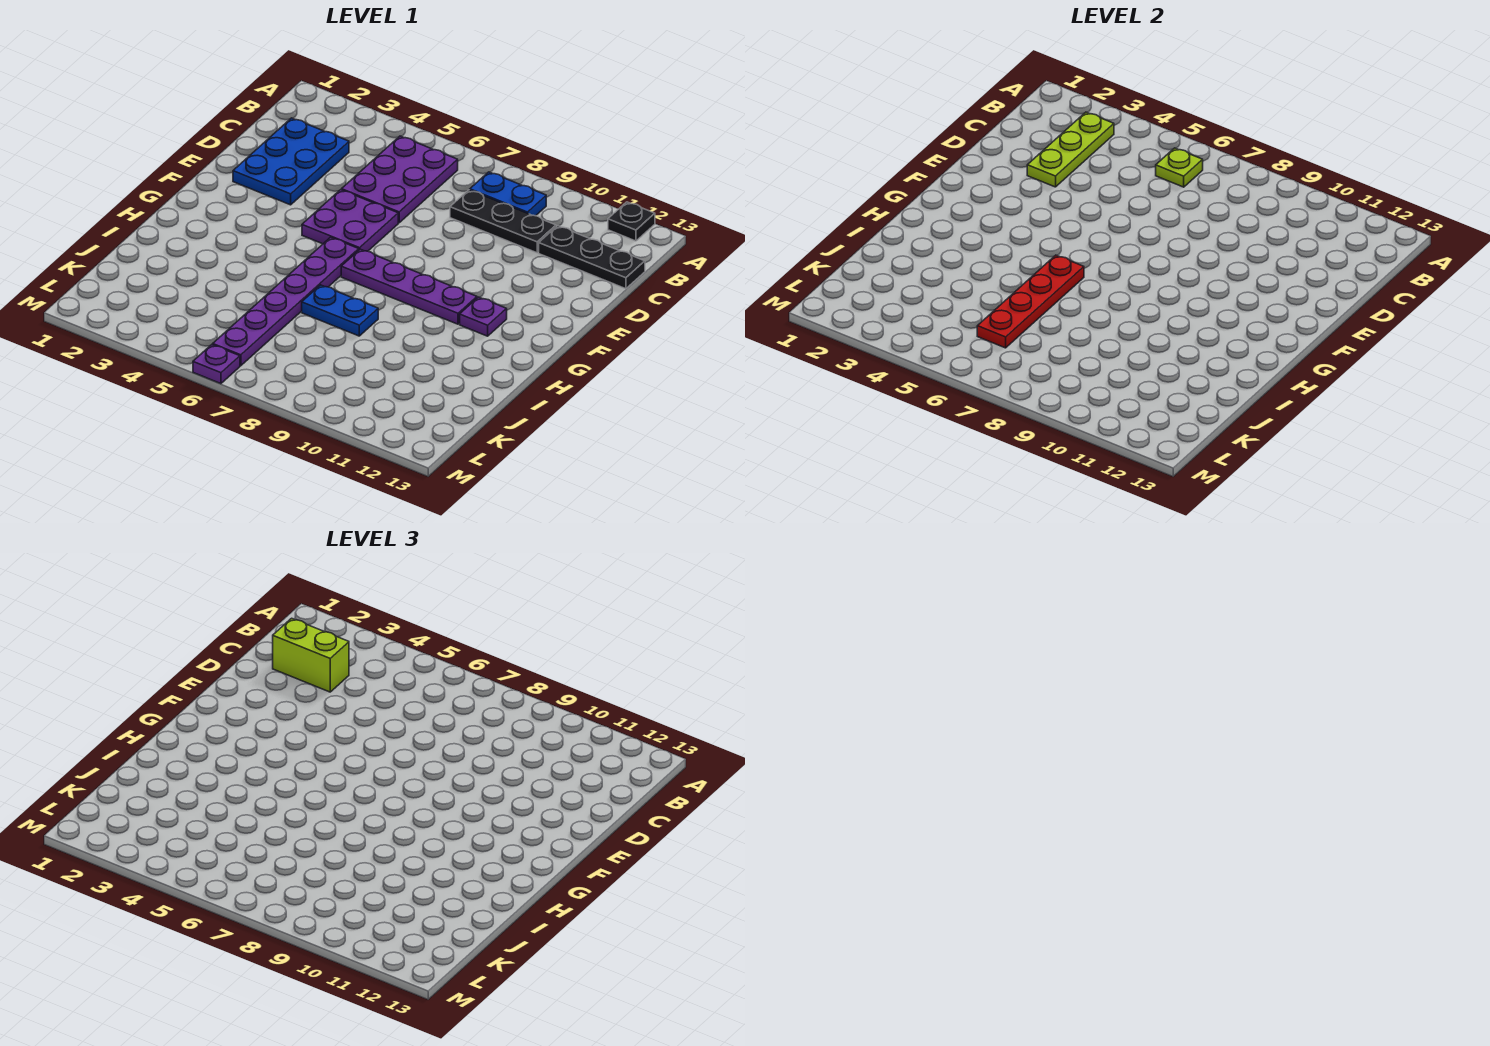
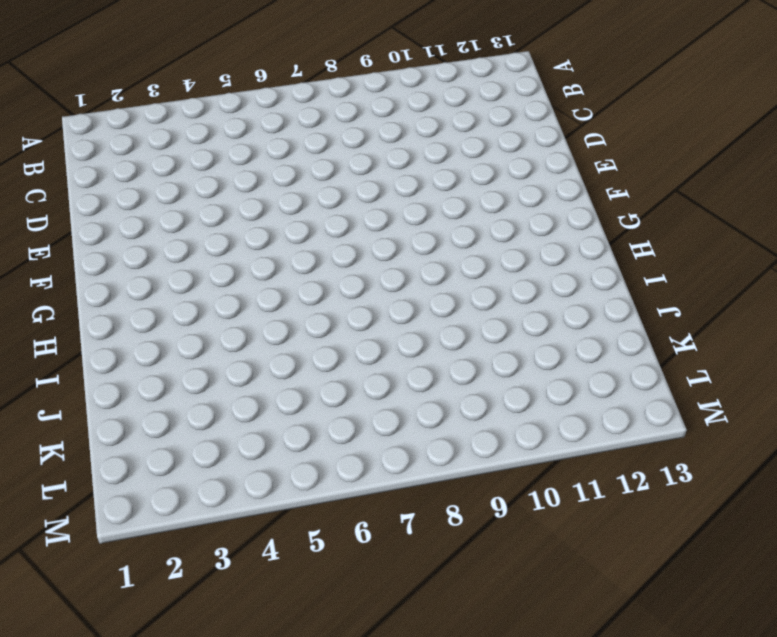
none -> black plate A12 level 1
none -> purple plate B5:D6 level 1
none -> blue plate B8:B9 level 1

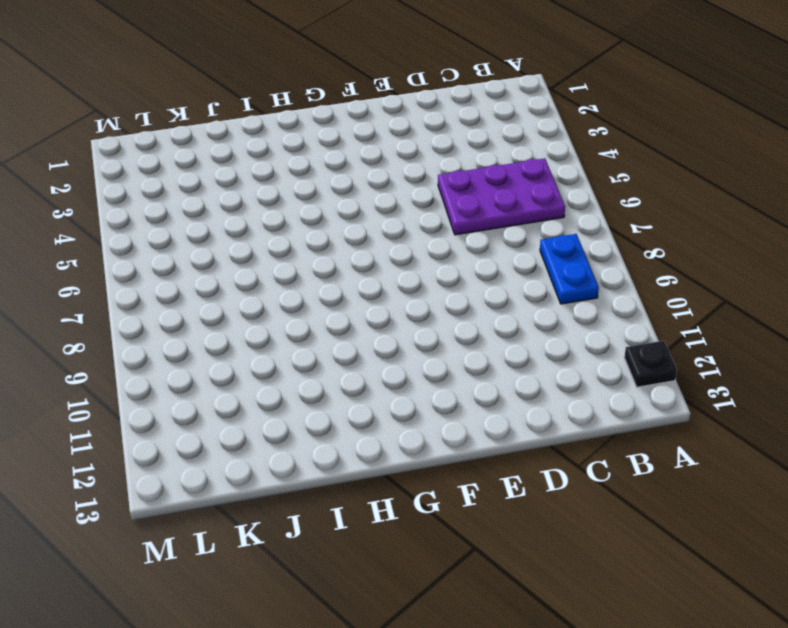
none -> blue plate C2:E3 level 1
none -> black plate C8:C10 level 1
none -> black plate C11:C13 level 1

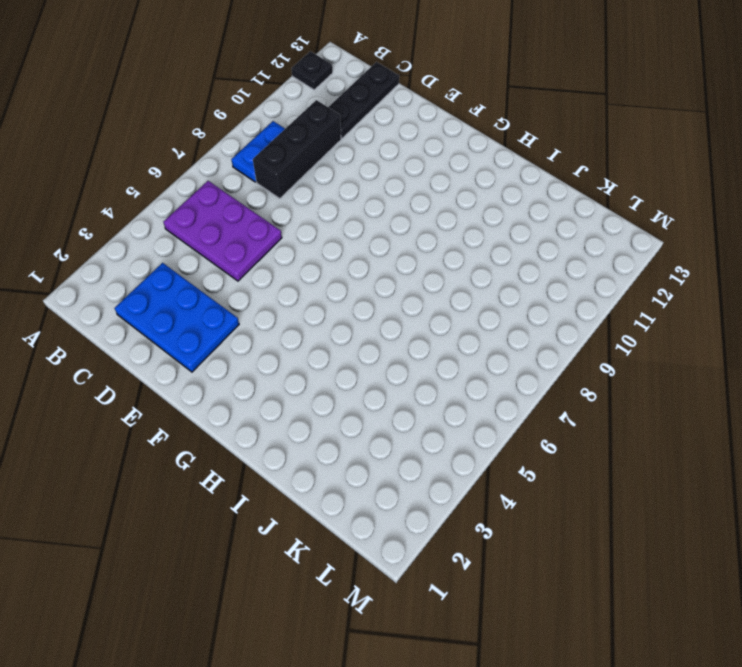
black brick C8:C10 level 1 -> black plate C8:C10 level 1
none -> purple plate E5:F6 level 1
none -> purple plate G6:L6 level 1
none -> purple plate G7:G10 level 1

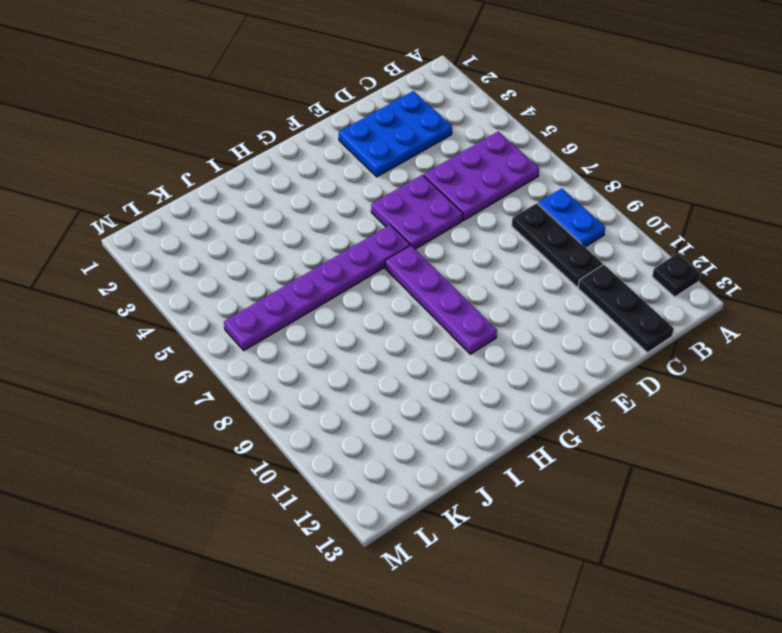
none -> purple plate G11 level 1
none -> blue plate I7:I8 level 1
none -> purple plate M6 level 1

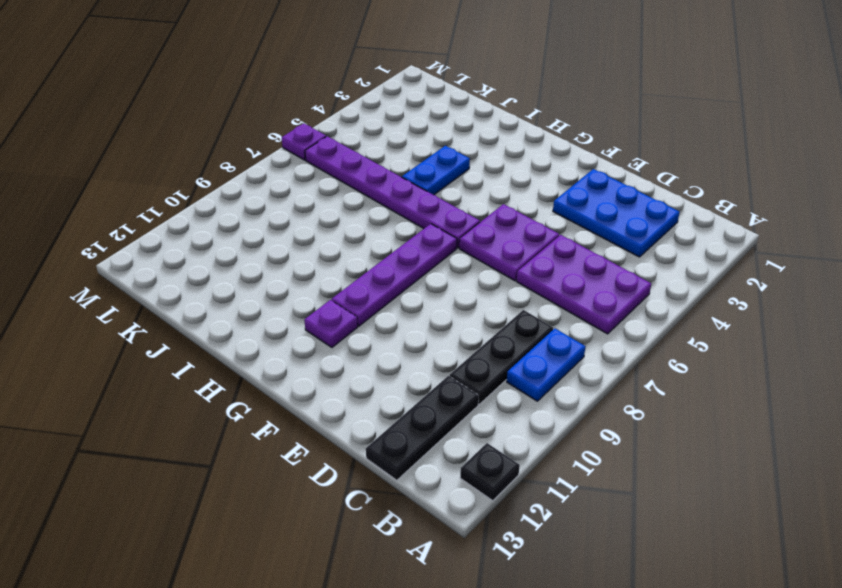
blue plate I4:I5 level 1 -> blue plate I7:I8 level 1
none -> lime plate B3:D3 level 2
none -> lime plate B6 level 2
none -> red plate H6:K6 level 2

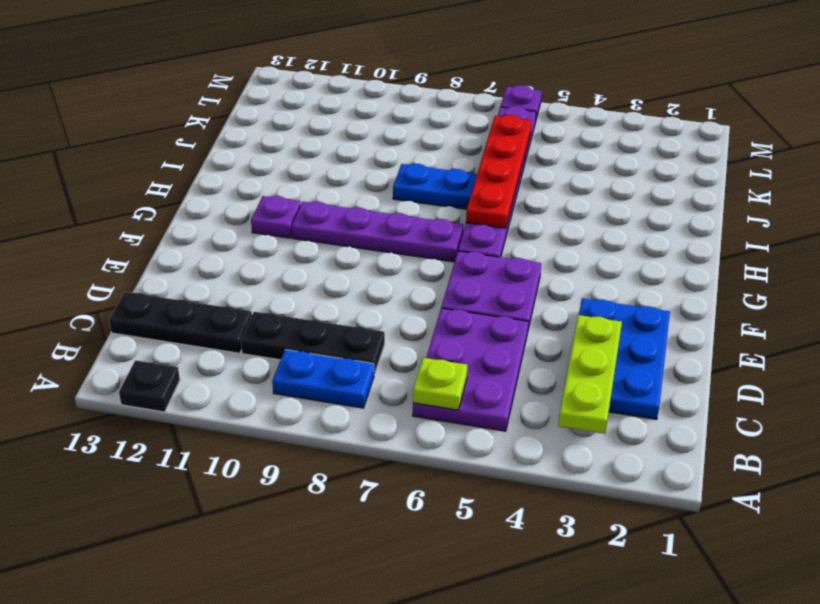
none -> lime brick C2:C3 level 3

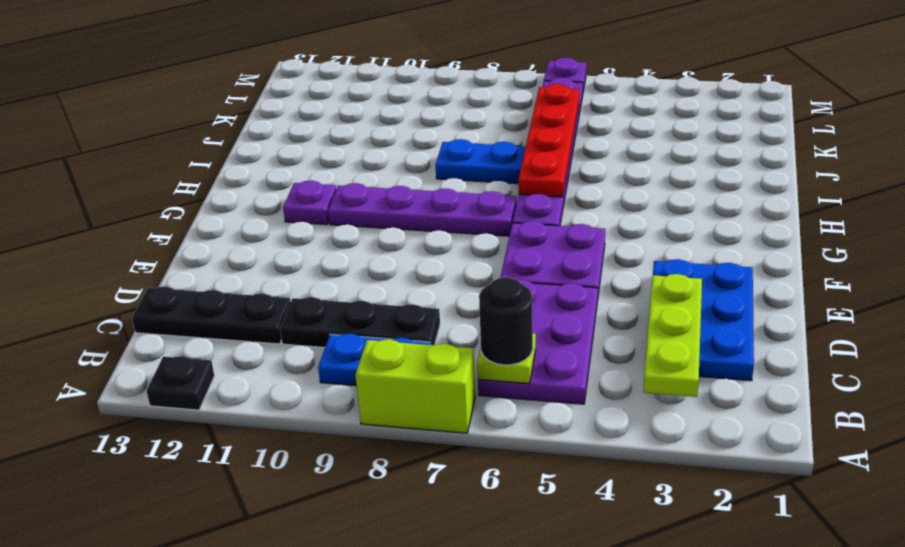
lime brick A7:A8 level 1 -> lime brick C2:C3 level 3
black round brick B6 level 3 -> none

